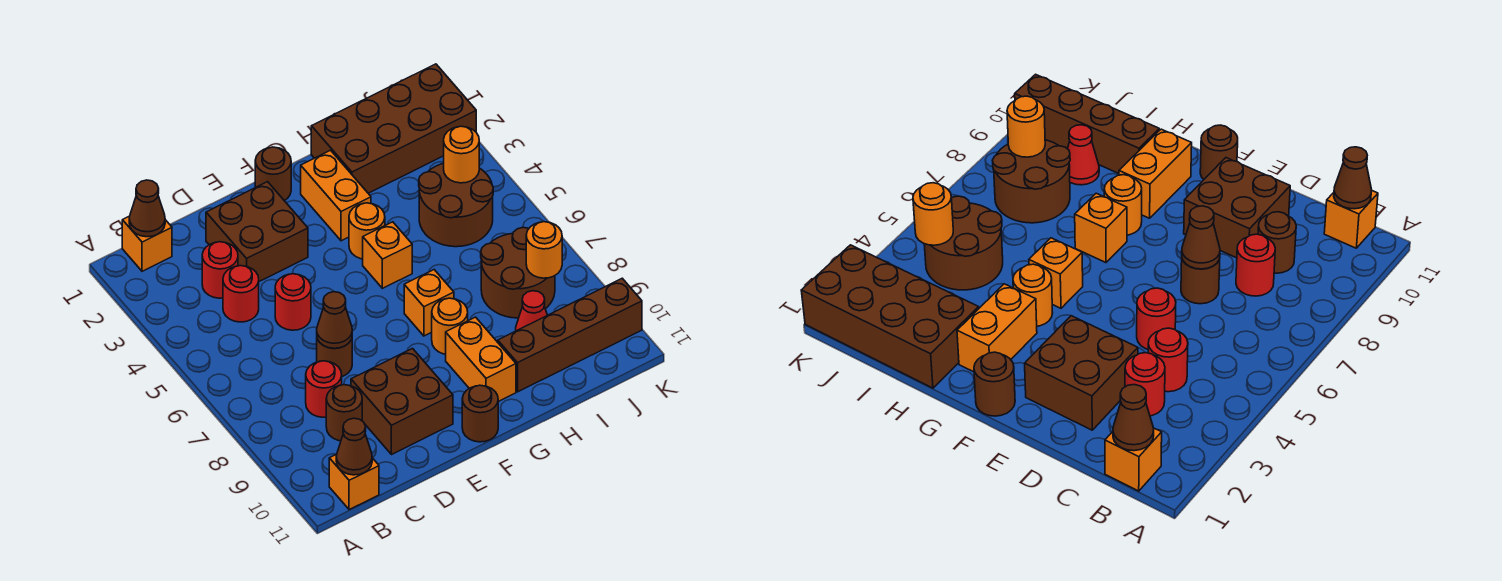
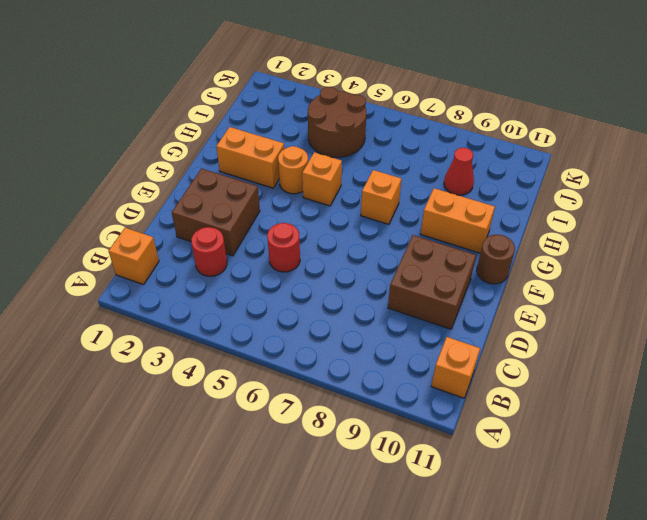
none -> red round brick C4 level 1
none -> red round brick C8 level 1
none -> brown round brick C9 level 1

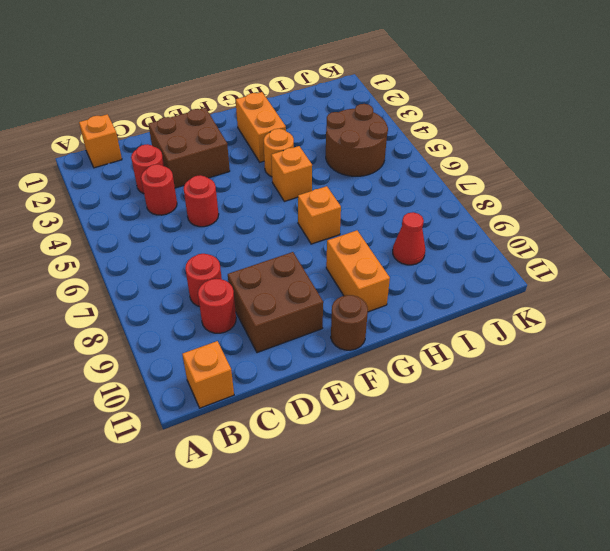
red round brick C9 level 1 -> brown round brick C9 level 1
none -> brown round brick D7 level 1
none -> brown round brick F1 level 1
none -> orange round brick G8 level 1

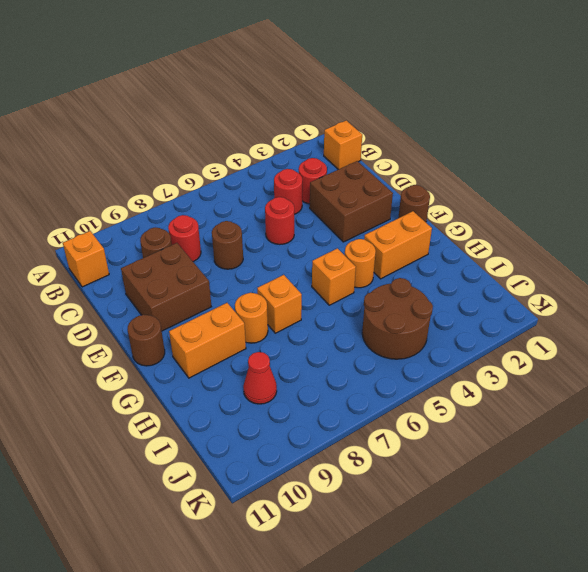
none -> brown brick H1:K2 level 1
none -> brown brick H10:K10 level 1
none -> brown round brick I7:J8 level 1

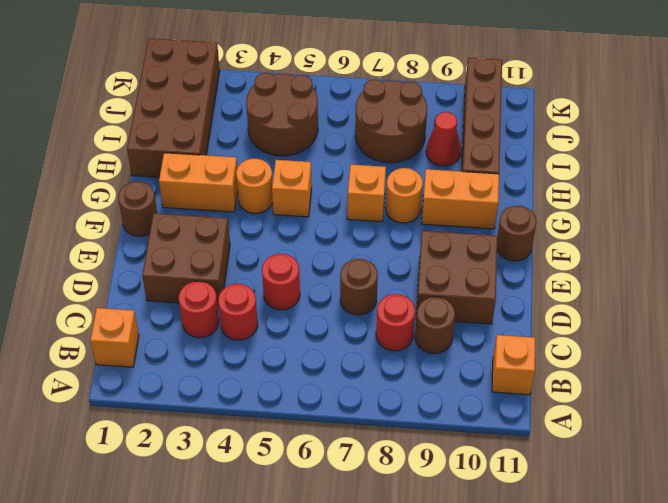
none -> brown cone B1 level 2
none -> brown cone B11 level 2
none -> brown cone D7 level 2

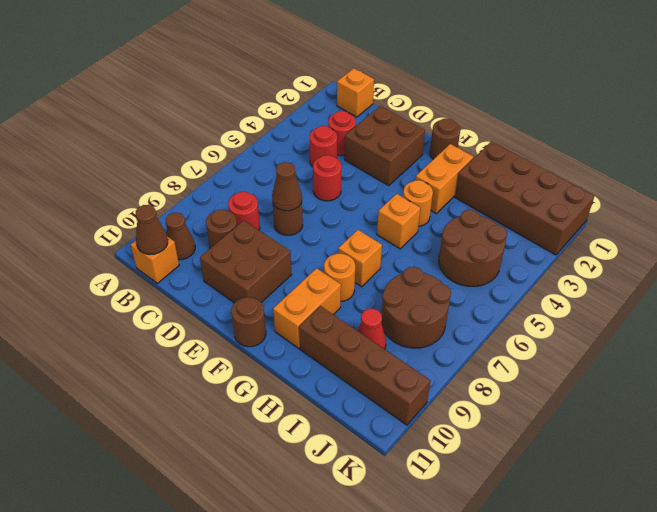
brown cone B10 level 1 -> brown cone B1 level 2
none -> orange round brick J4 level 2
none -> orange round brick J8 level 2

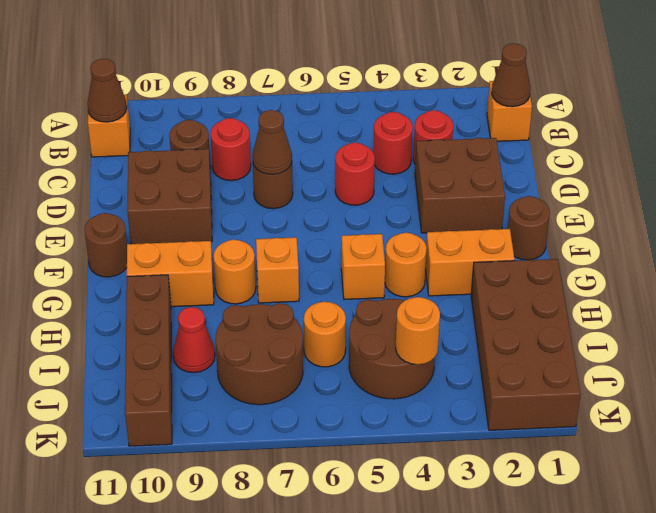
orange round brick I6 level 1 -> orange round brick J8 level 2

